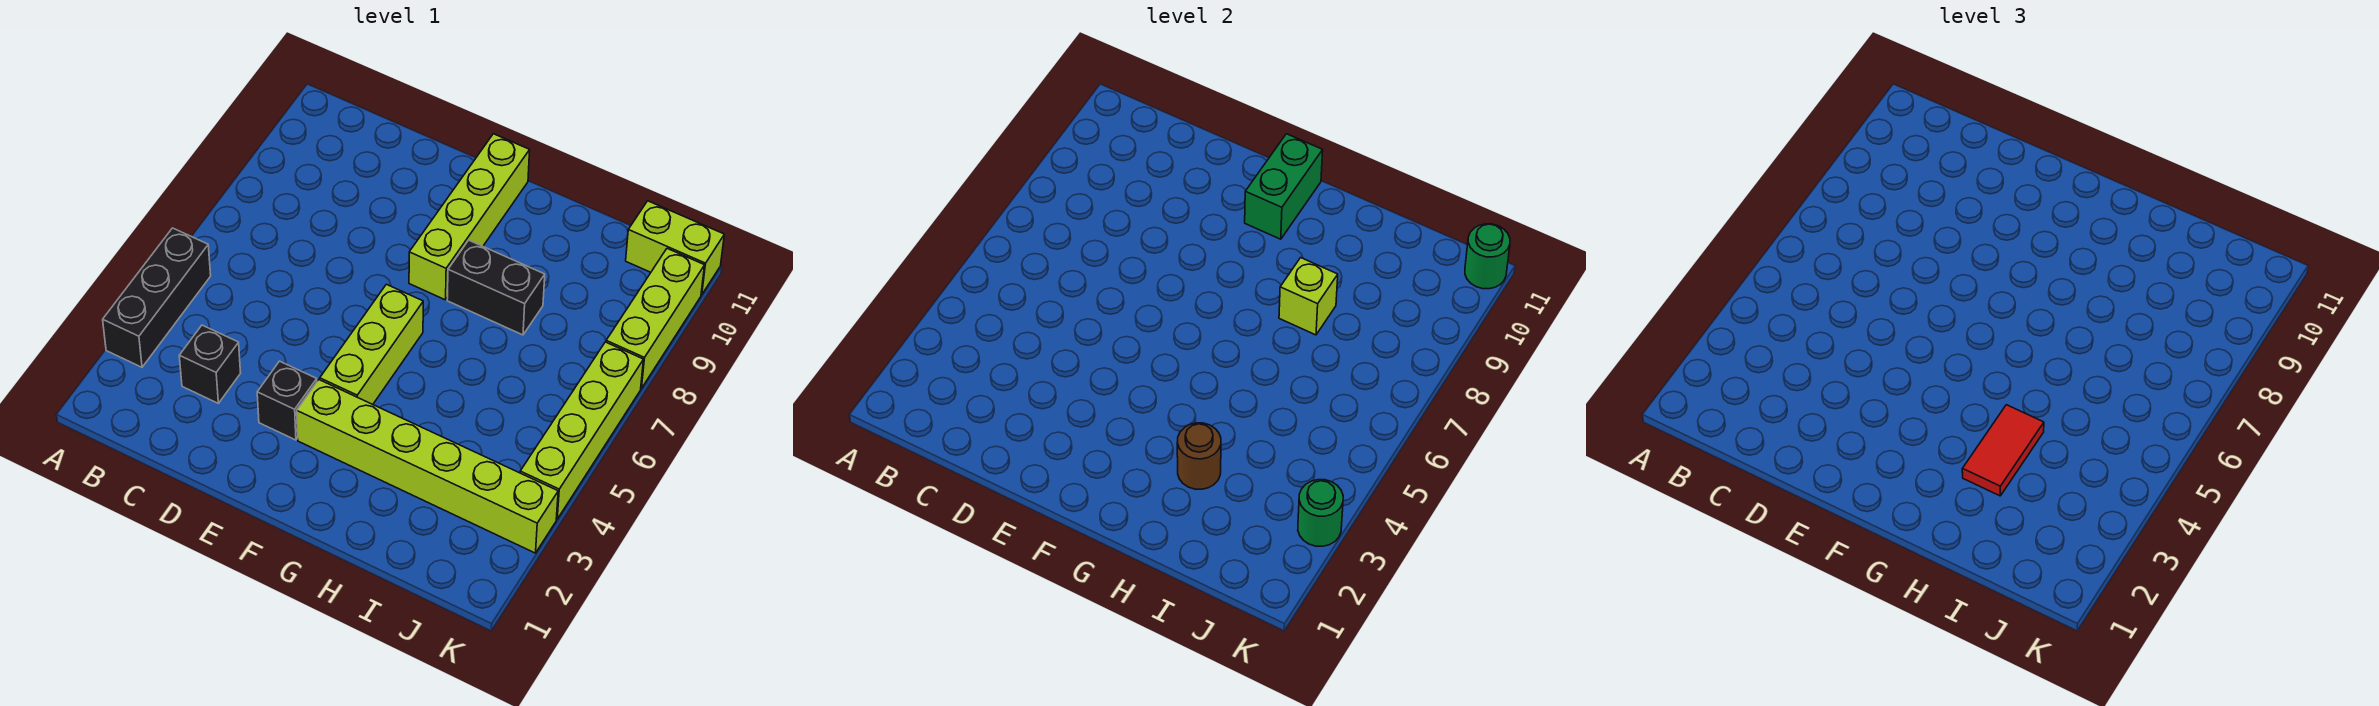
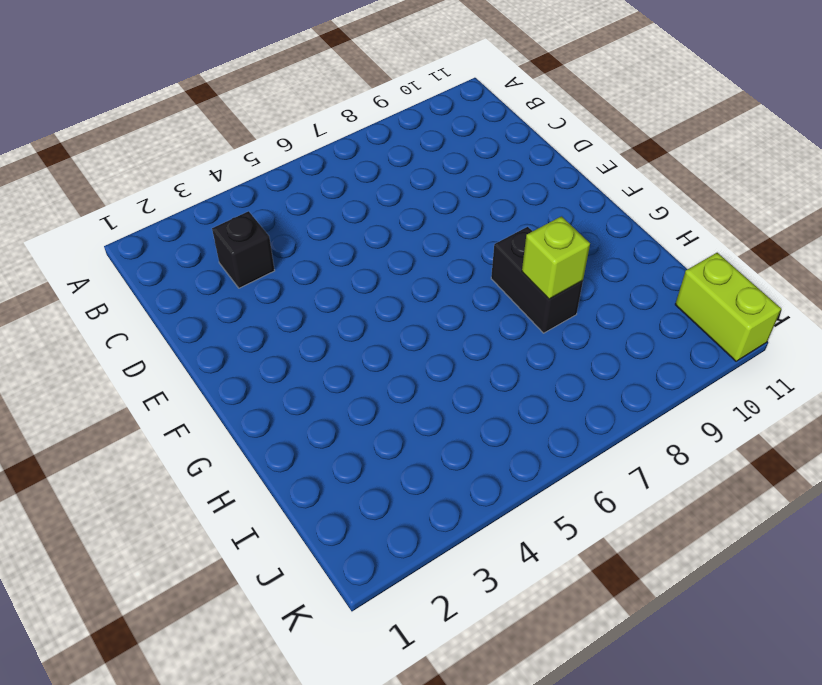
none -> black brick A3:A5 level 1
none -> black brick E3 level 1
none -> lime brick F3:K3 level 1

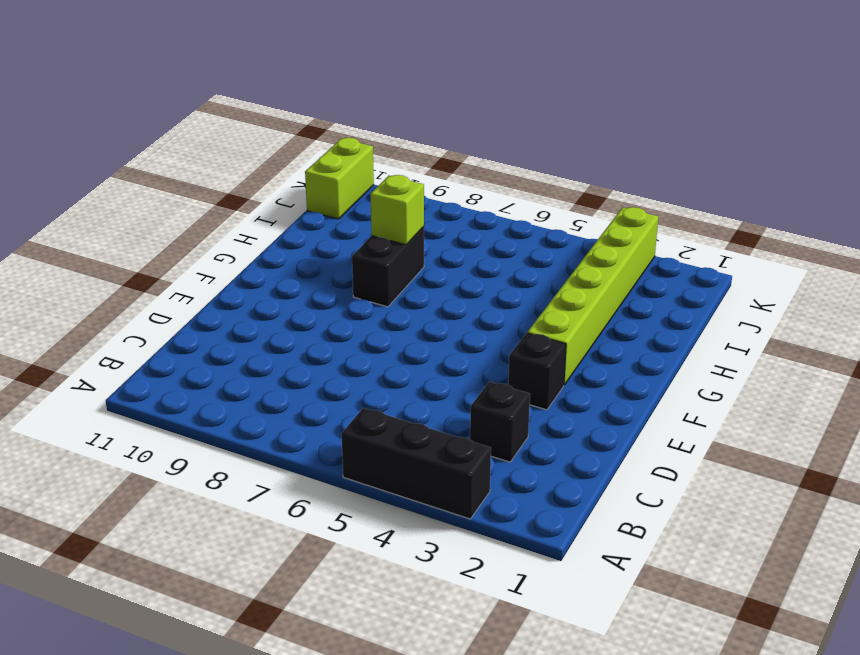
none -> lime brick F4:F6 level 1
none -> lime brick F8:F11 level 1
none -> lime brick K4:K7 level 1

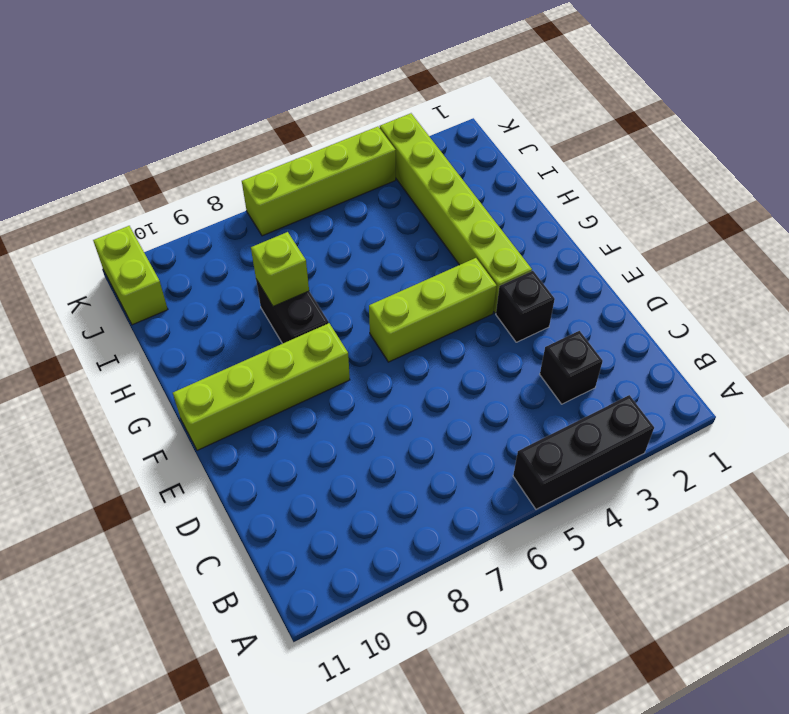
none -> lime brick K8:K10 level 1
none -> green brick F10:F11 level 2
none -> brown round brick H3 level 2

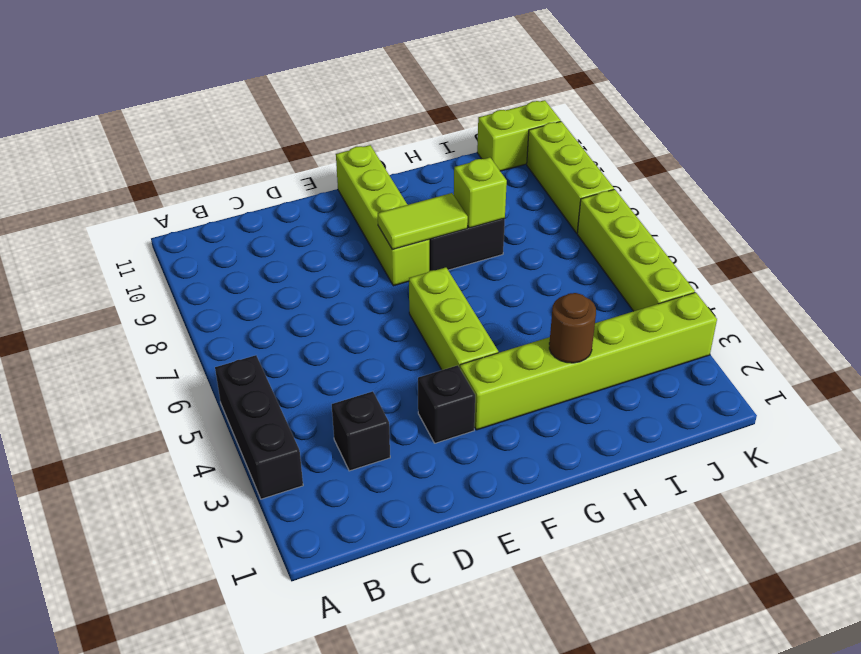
lime tile F8:G8 level 2 -> none
none -> green brick F10:F11 level 2
none -> green round brick K3 level 2
none -> green round brick K11 level 2

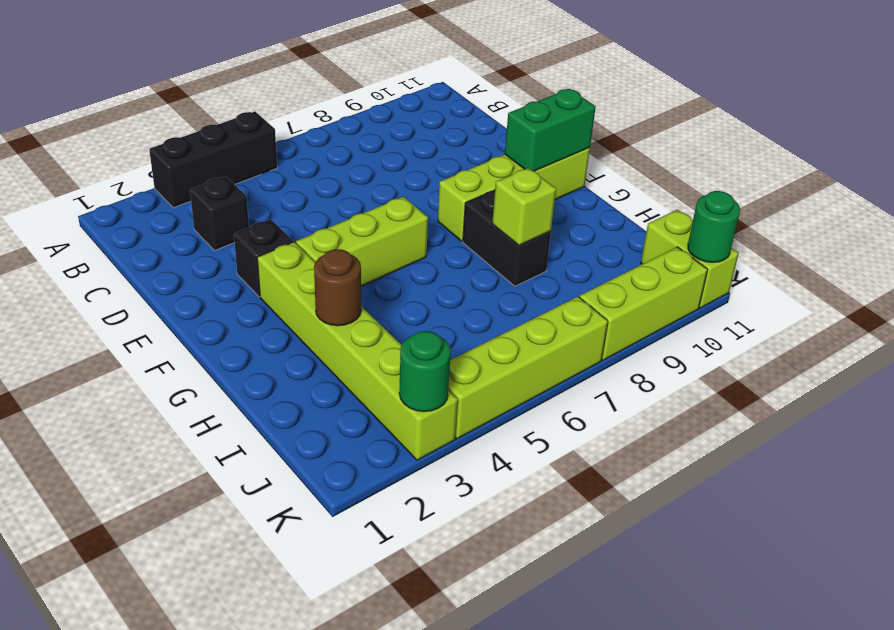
none -> red tile H3:H4 level 3

